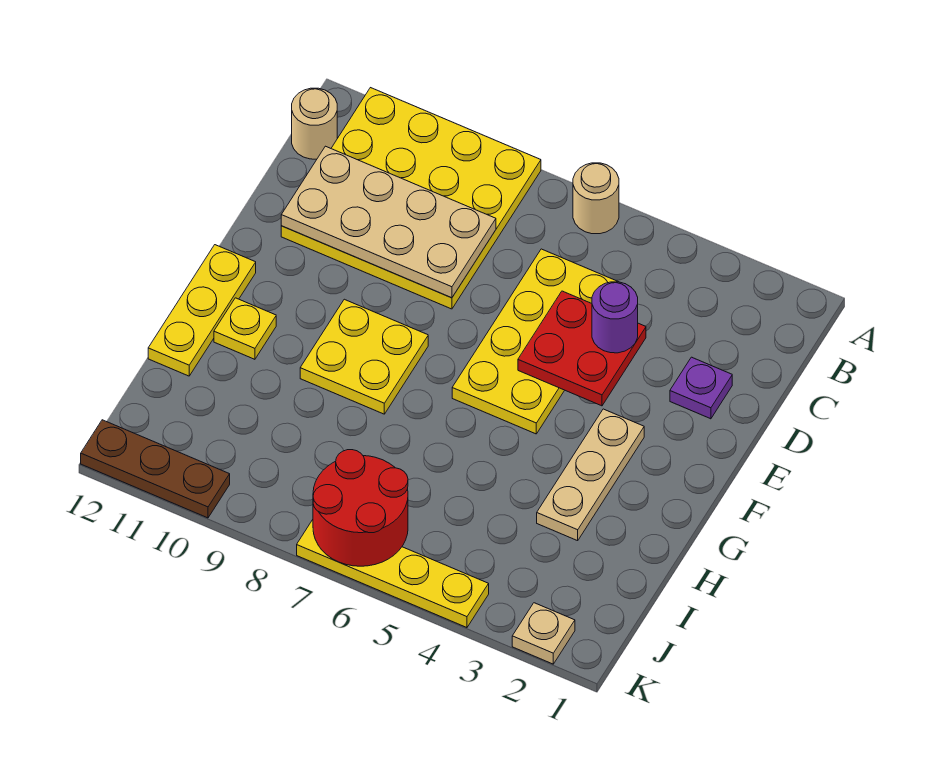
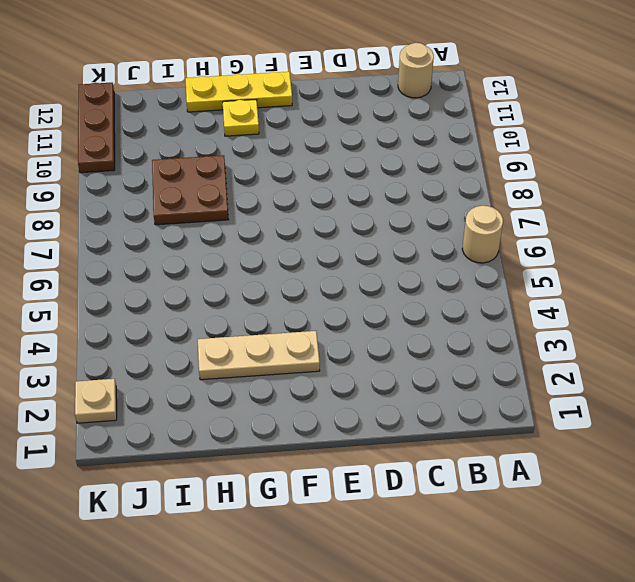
brown plate H8:I9 level 1 -> none
none -> yellow plate A8:D11 level 1
none -> yellow plate C5:F6 level 1
none -> purple plate D2 level 1

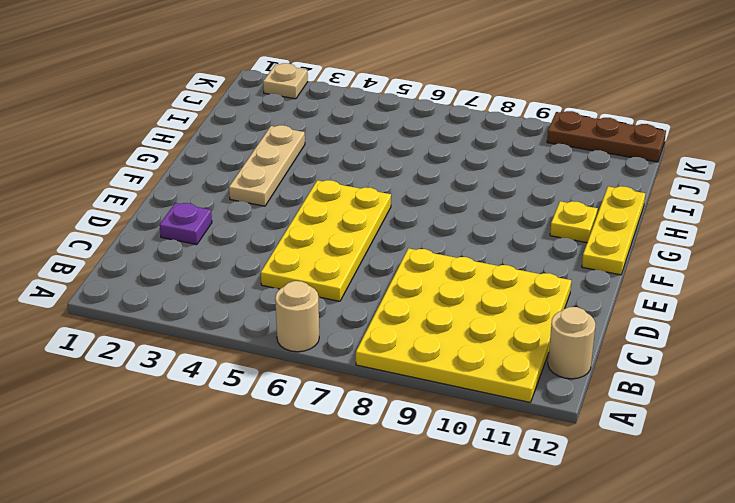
none -> yellow plate F8:G9 level 1
none -> yellow plate K4:K7 level 1
none -> tan plate C8:D11 level 2

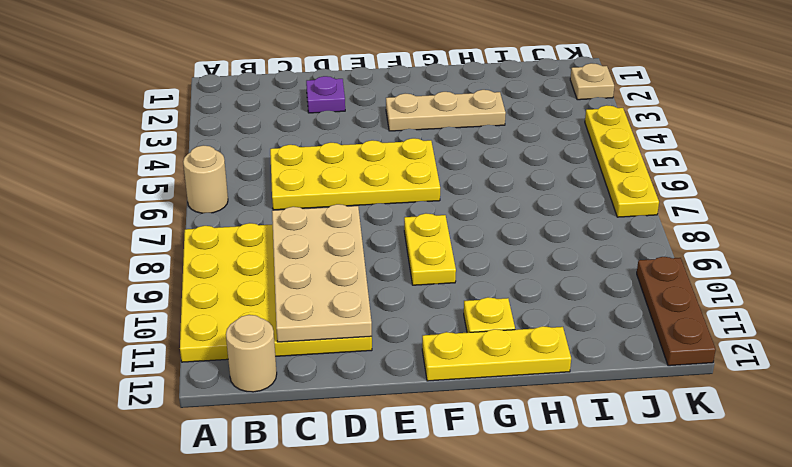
yellow plate F8:F9 level 1 -> yellow plate F8:G9 level 1
none -> red plate D4:E5 level 2
none -> red round brick J6:K7 level 2
none -> purple round brick D4 level 3

